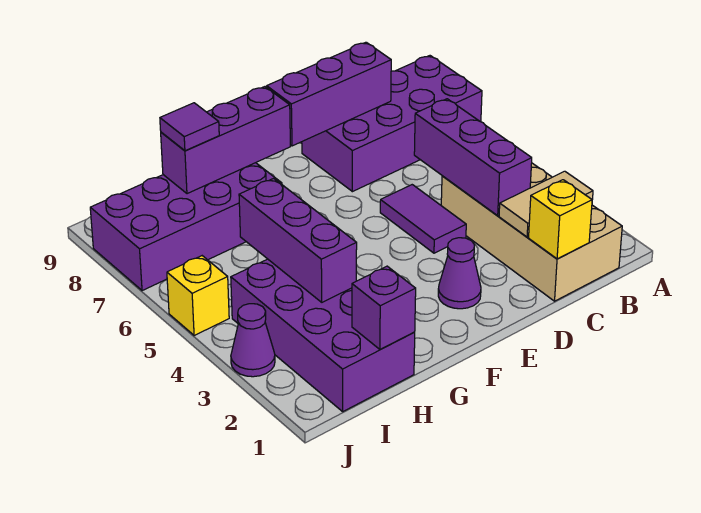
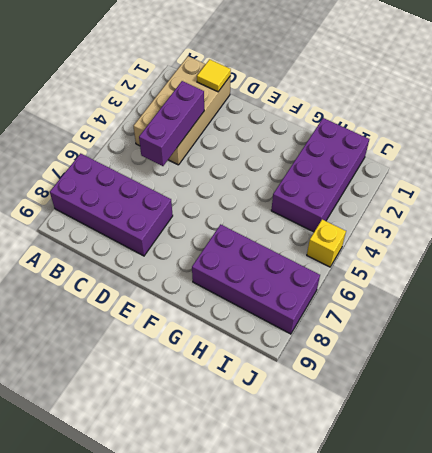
yellow tile C1 level 2 -> yellow brick C1 level 2
none -> purple tile D4:D5 level 1
none -> purple cone E2 level 1
none -> purple cone J3 level 1

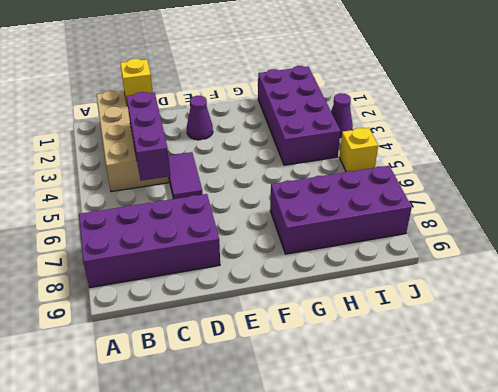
none -> tan tile B2:C2 level 2
none -> purple brick C8:E8 level 2
none -> purple brick F8:H8 level 2

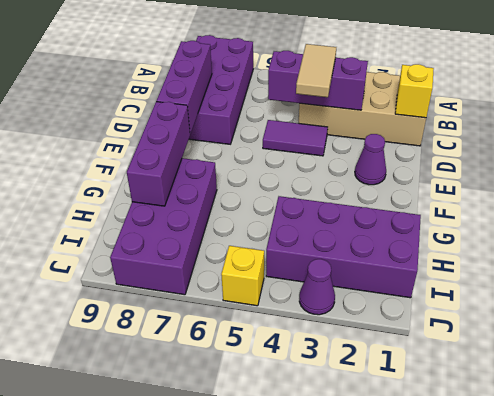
tan tile C4:D4 level 3 -> tan tile B2:C2 level 2
none -> purple brick H1 level 2
none -> purple brick H3:H5 level 2
none -> purple tile H8 level 3

